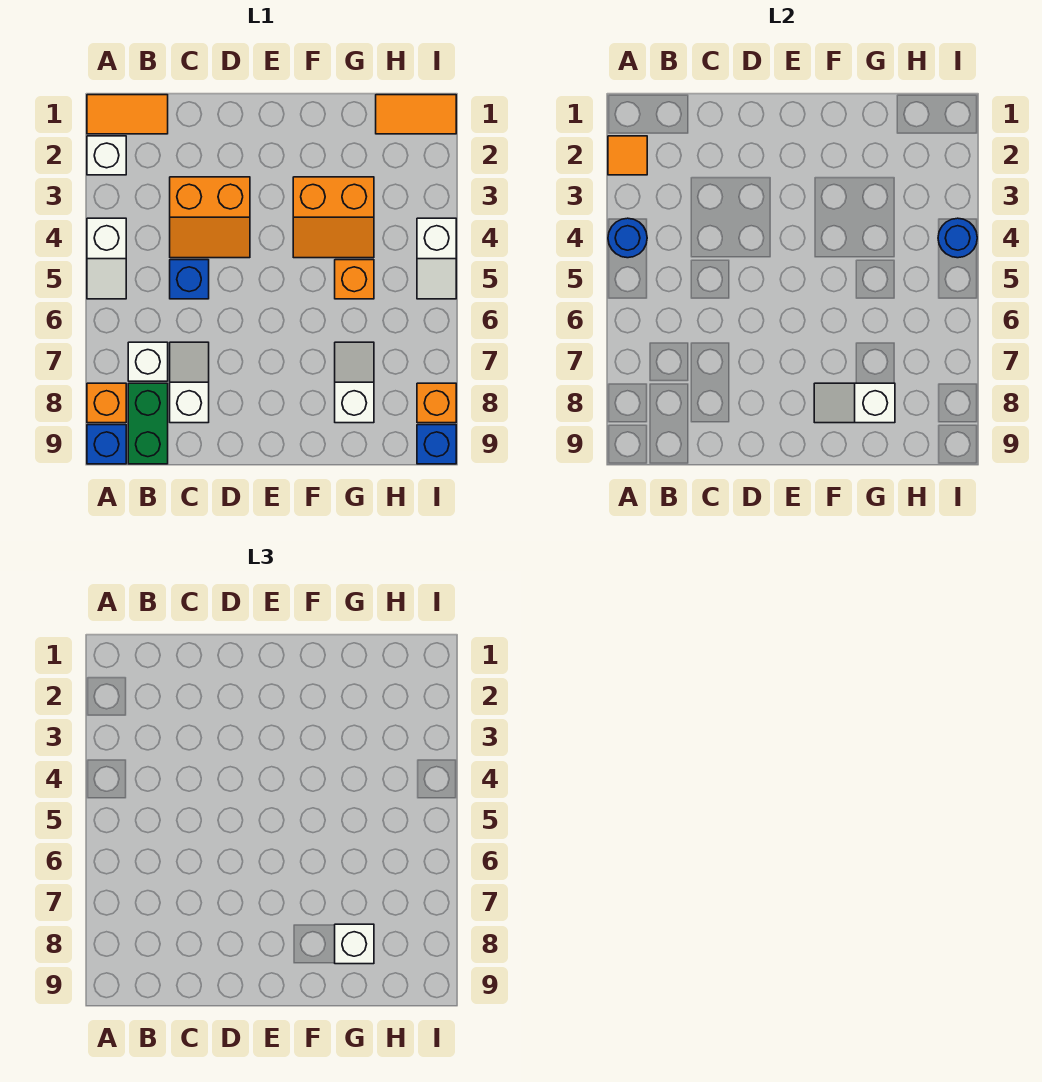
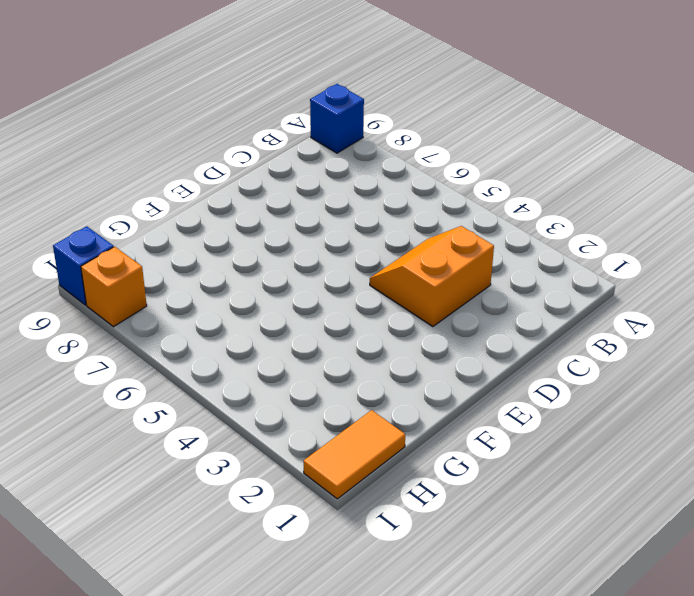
none -> orange tile A1:B1 level 1
none -> white brick A2 level 1
none -> white slope A4:A5 level 1 top 4

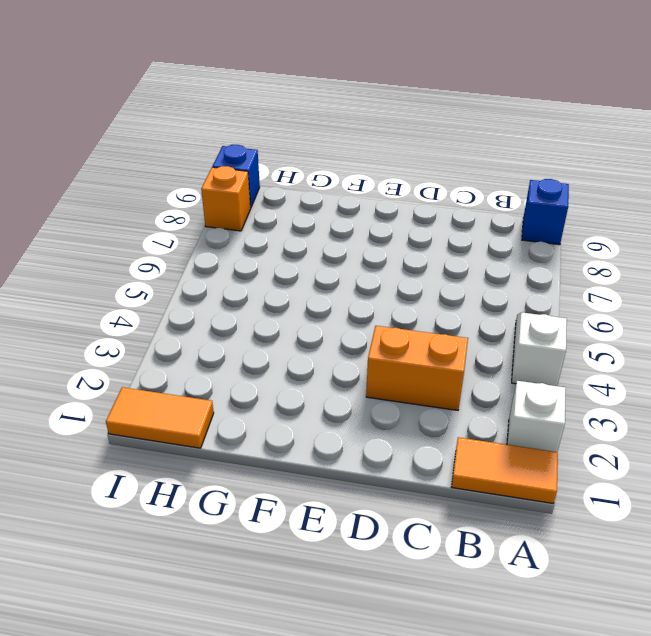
none -> orange brick A8 level 1
none -> white brick B7 level 1
none -> green brick B8:B9 level 1

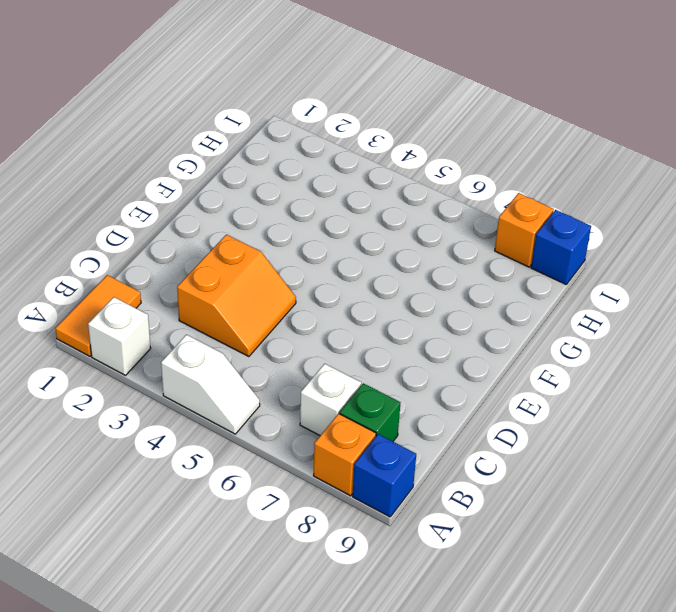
green brick B8 level 1 -> green brick B8:B9 level 1
none -> blue brick C5 level 1
none -> white slope C7:C8 level 1 top 8
none -> orange slope F3:G4 level 1 top 3

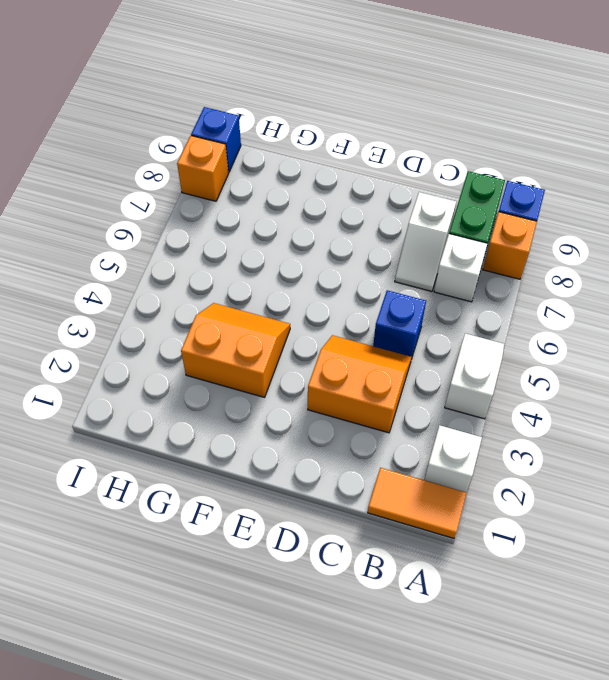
none -> orange brick G5 level 1
none -> white slope G7:G8 level 1 top 8
none -> orange tile H1:I1 level 1

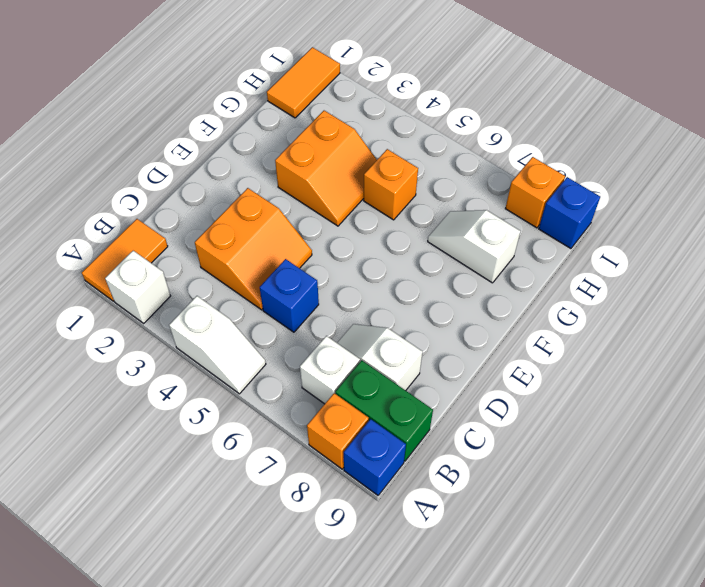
none -> white slope I4:I5 level 1 top 4
none -> orange tile A2 level 2
none -> blue round brick A4 level 2

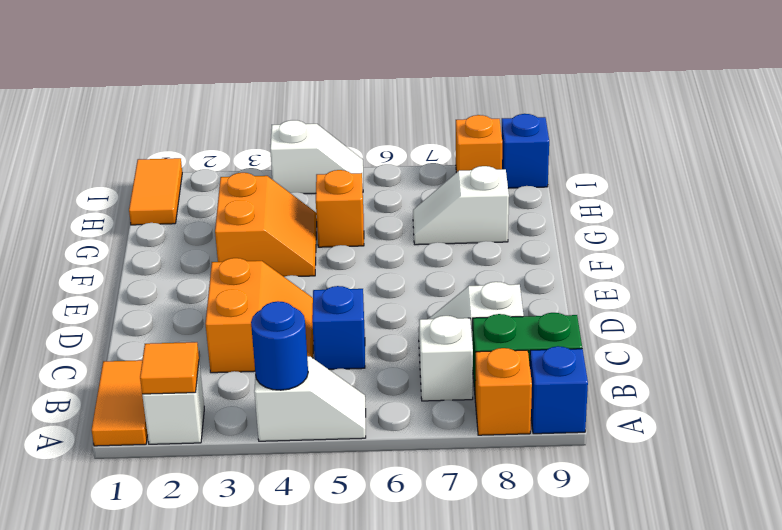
none -> white slope F8:G8 level 2 top G
none -> blue round brick I4 level 2
none -> white brick G8 level 3

